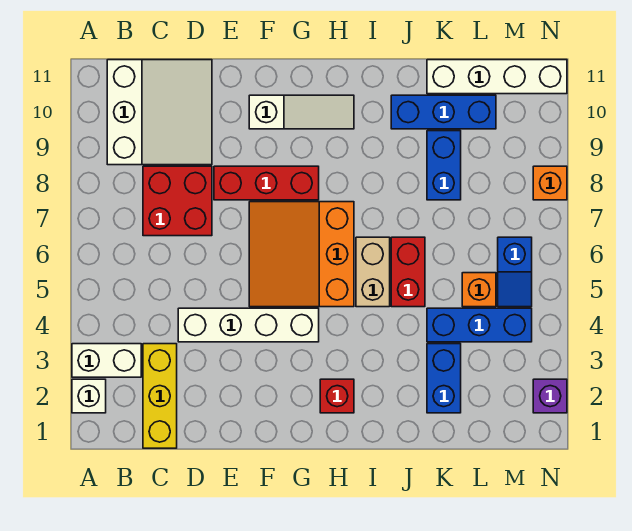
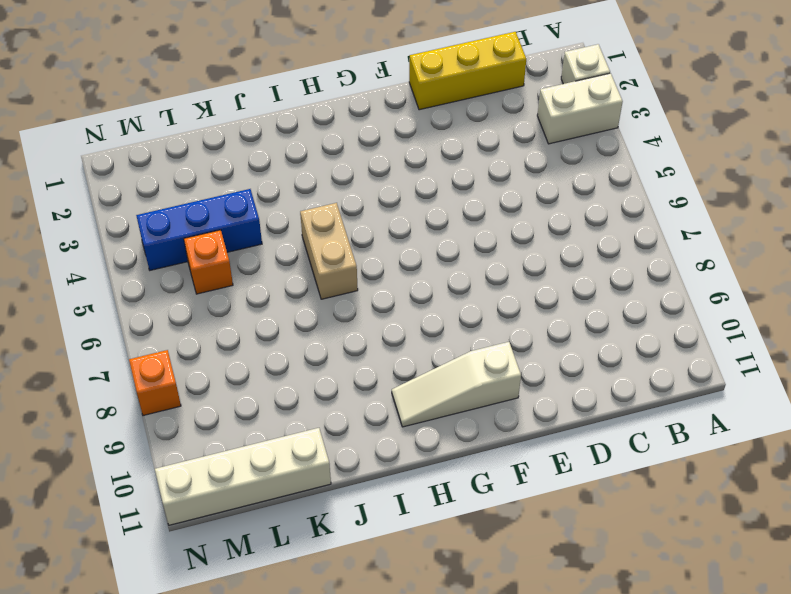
yellow brick C1:E1 level 1 -> yellow brick C1:C3 level 1
none -> white slope B9:D11 level 1 top B
none -> red brick C7:D8 level 1
none -> white brick D4:G4 level 1

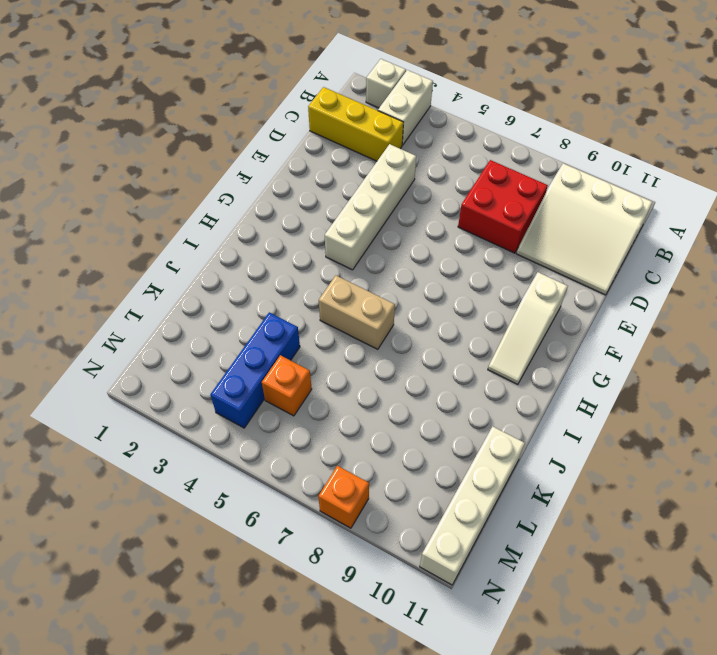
none -> red brick E8:G8 level 1
none -> orange slope F5:H7 level 1 top H
none -> red brick H2 level 1

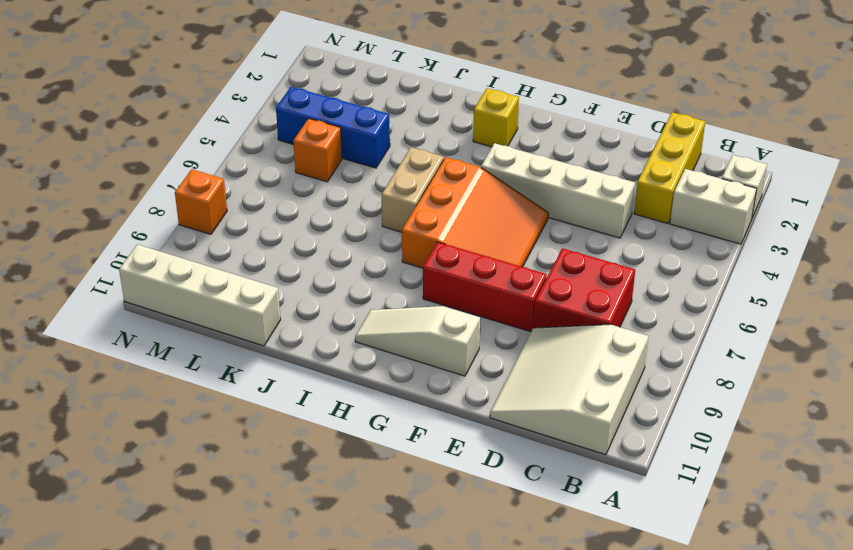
yellow brick H2 level 1 -> red brick H2 level 1
none -> red brick J5:J6 level 1
none -> blue brick J10:L10 level 1
none -> blue brick K2:K3 level 1

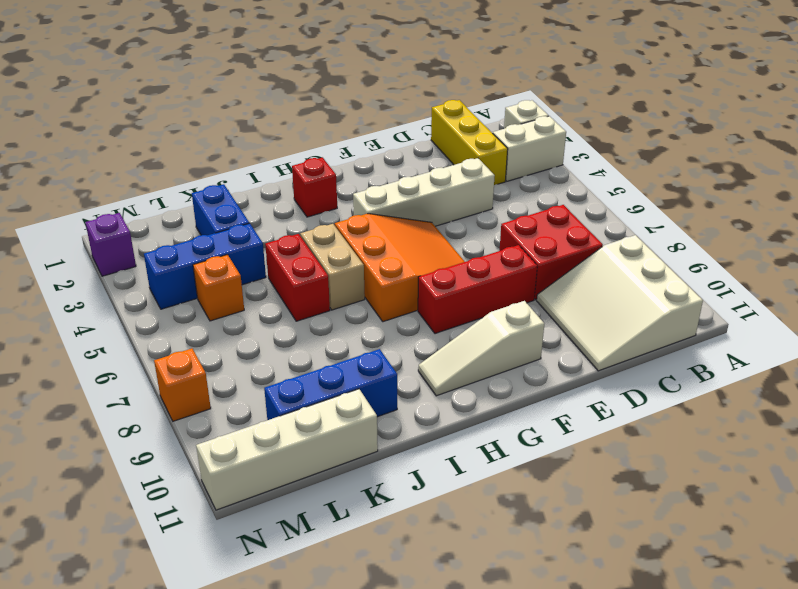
none -> blue brick K8:K9 level 1
none -> blue slope M5:M6 level 1 top 6

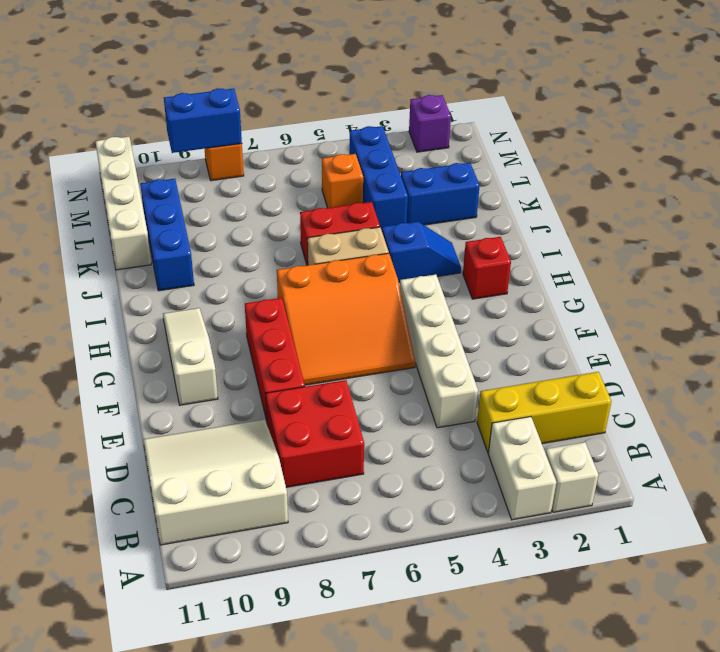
blue slope I3:I4 level 1 top 4 -> blue slope M5:M6 level 1 top 6
blue brick N8:N9 level 2 -> blue brick K8:K9 level 1

